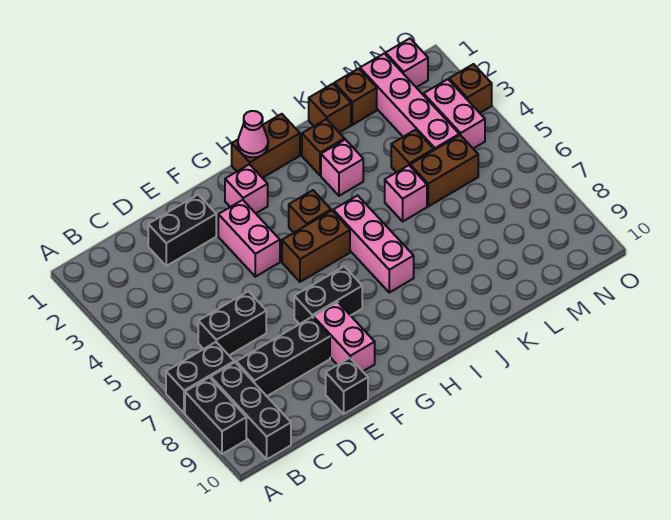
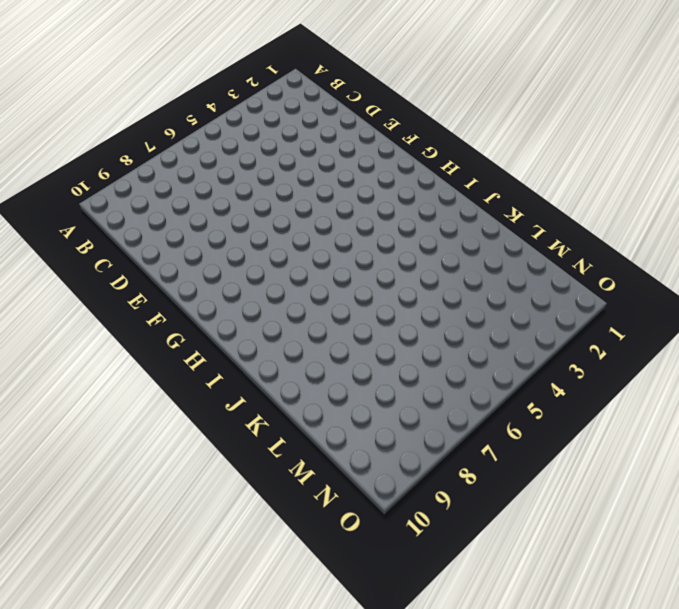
none -> black brick A7:B7 level 1
none -> black brick A8:A9 level 1
none -> black brick B8:B10 level 1

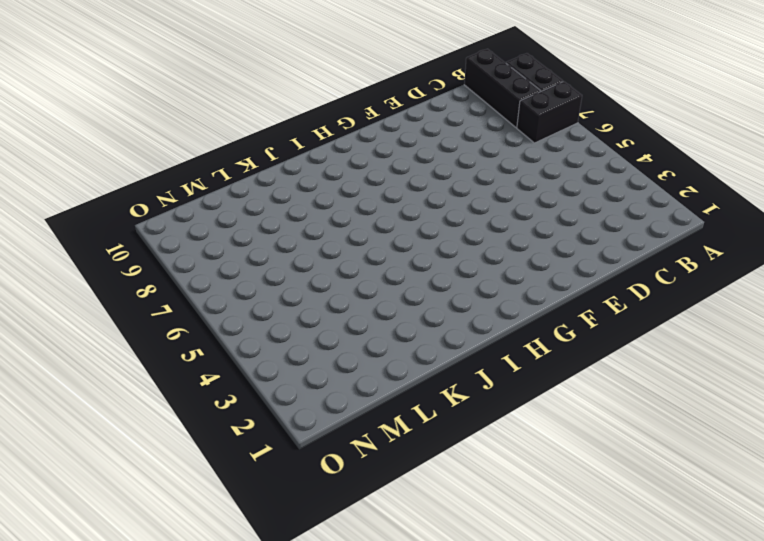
none -> black brick C6:D6 level 1
none -> black brick C8:E8 level 1
none -> black brick D2:E2 level 1

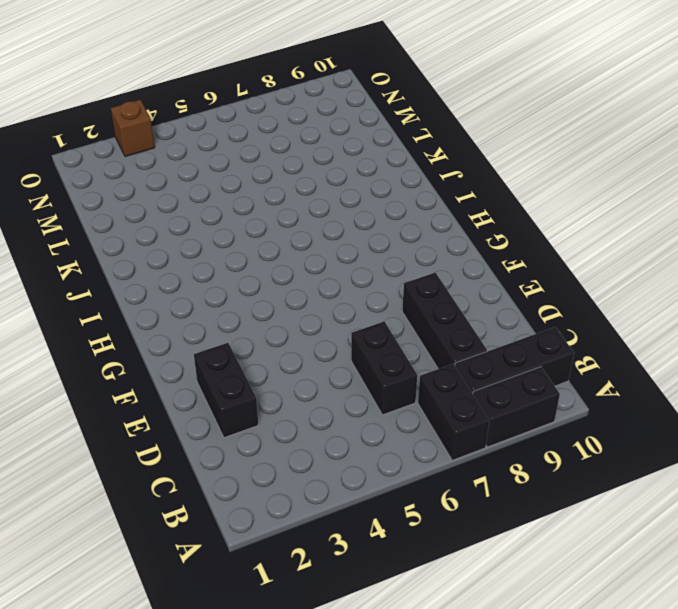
none -> black brick E10 level 1
none -> pink brick F3:F4 level 1
none -> black brick F7:G7 level 1

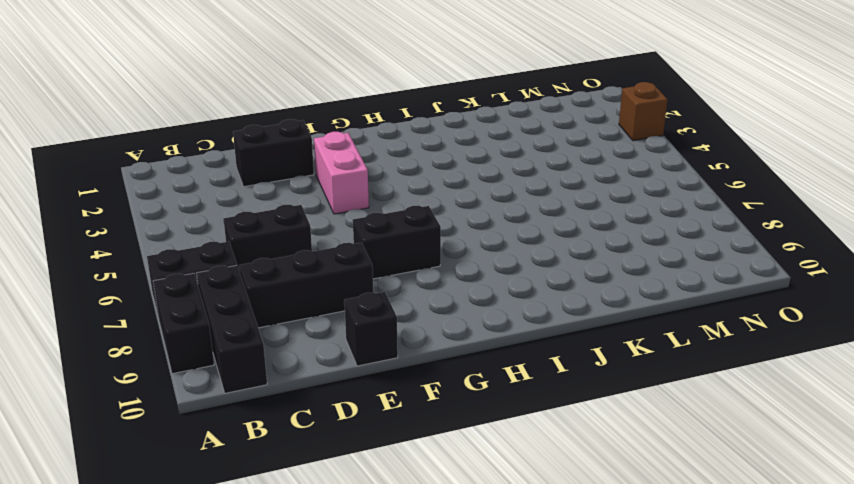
none -> pink brick F8:F9 level 1
none -> pink brick G2 level 1
none -> brown brick G5:H5 level 1

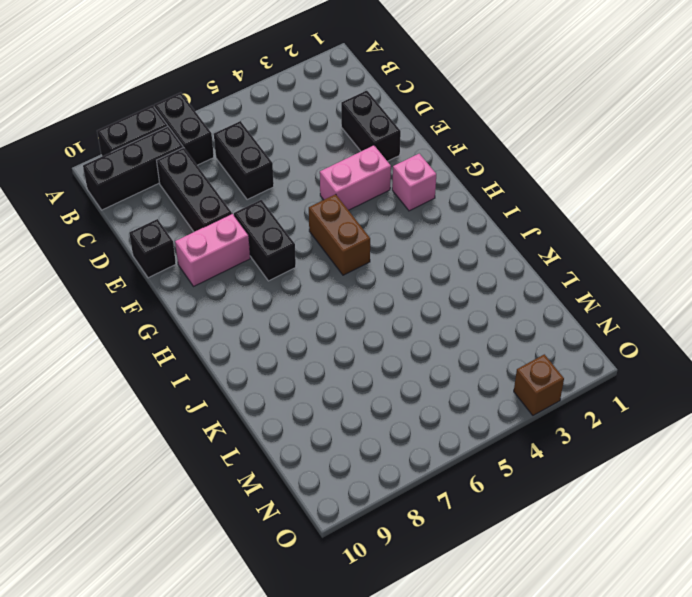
none -> brown brick H1:I1 level 1
none -> brown brick H4 level 1
none -> pink brick I5:I7 level 1

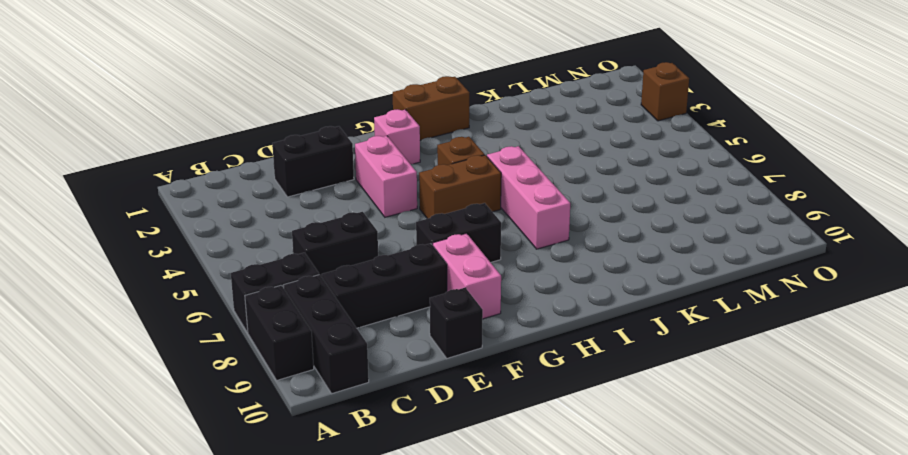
none -> brown brick J2 level 1
none -> pink brick J3 level 1
none -> brown brick K1 level 1

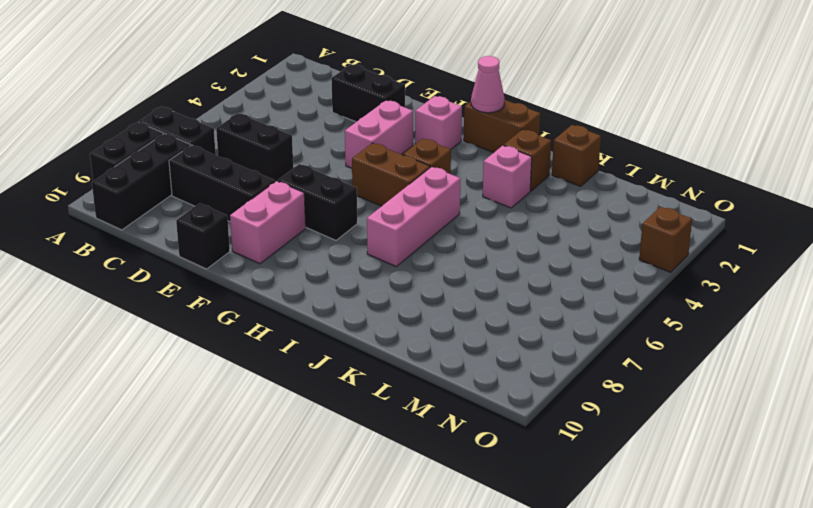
none -> pink brick K5 level 1
none -> brown brick L1 level 1
none -> brown brick L4 level 1

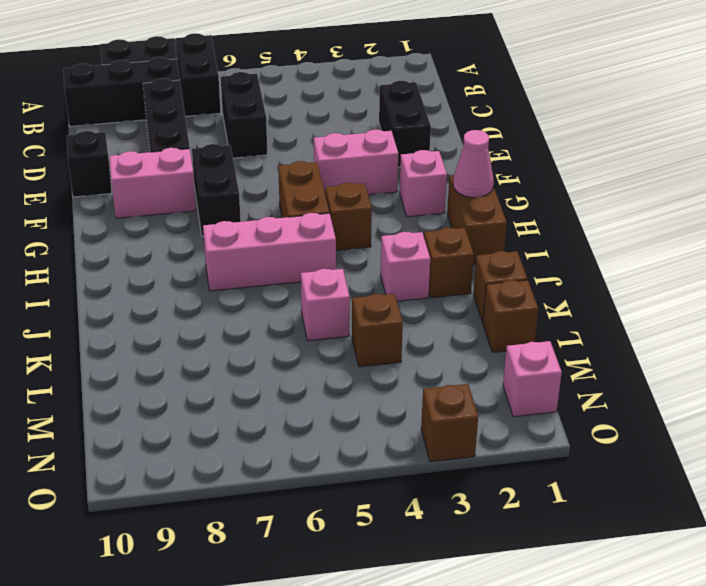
none -> brown brick L5:M5 level 1
none -> pink brick M1:M4 level 1
none -> pink brick N3:N4 level 1

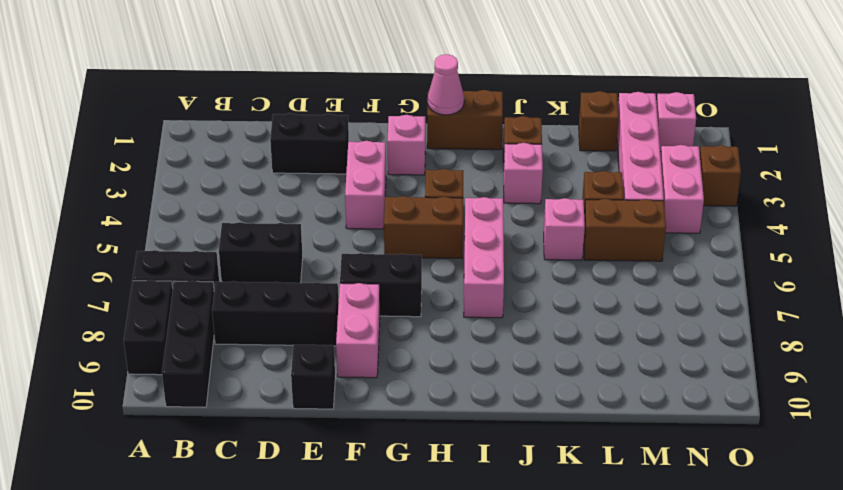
none -> brown brick K1 level 1

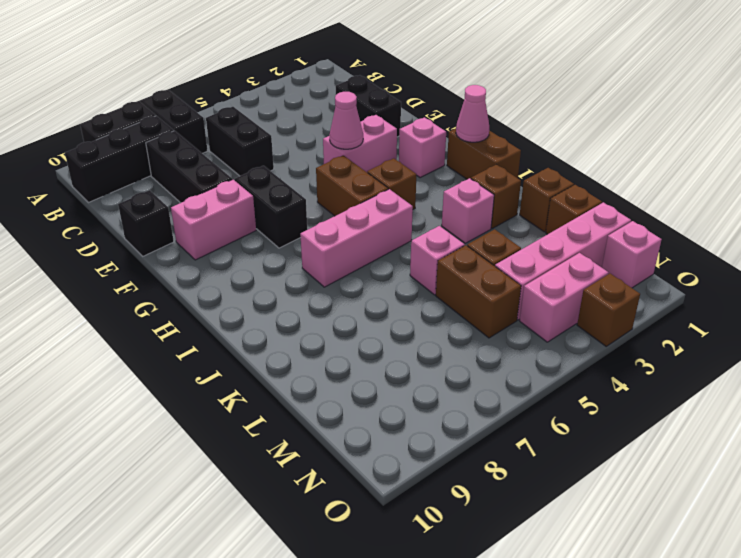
pink cone F4 level 2 -> none

